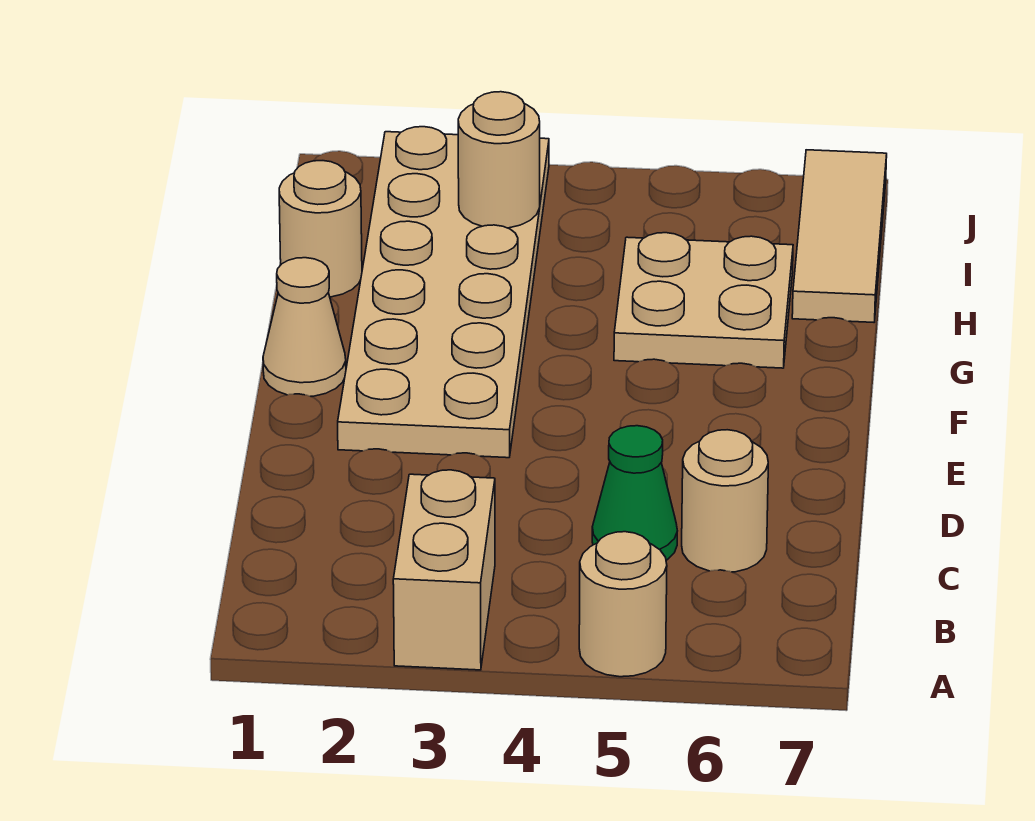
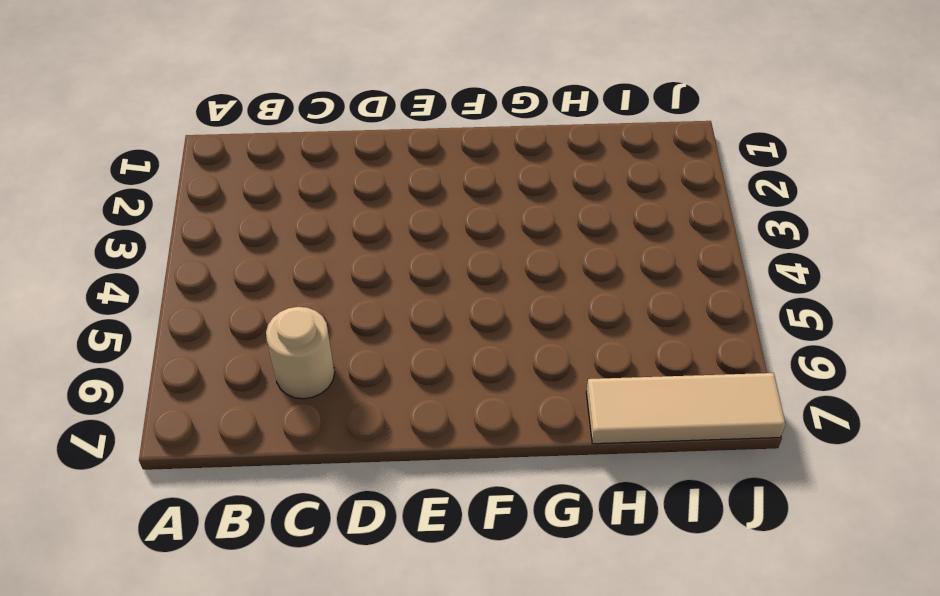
none -> tan brick A3:B3 level 1
none -> tan round brick A5 level 1

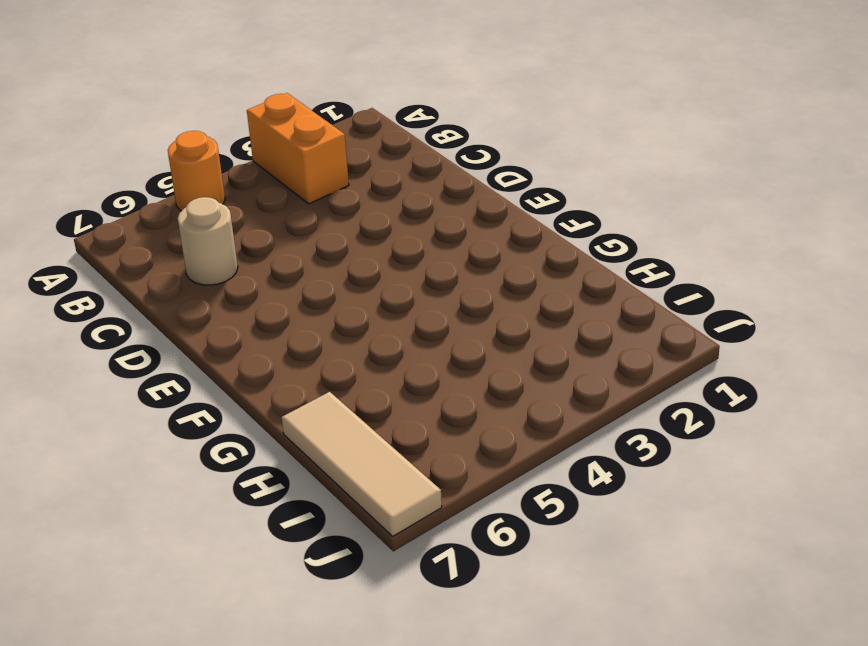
orange brick A3:B3 level 1 -> tan brick A3:B3 level 1
orange round brick A5 level 1 -> tan round brick A5 level 1
none -> green cone C5 level 1
none -> tan plate E2:J3 level 1

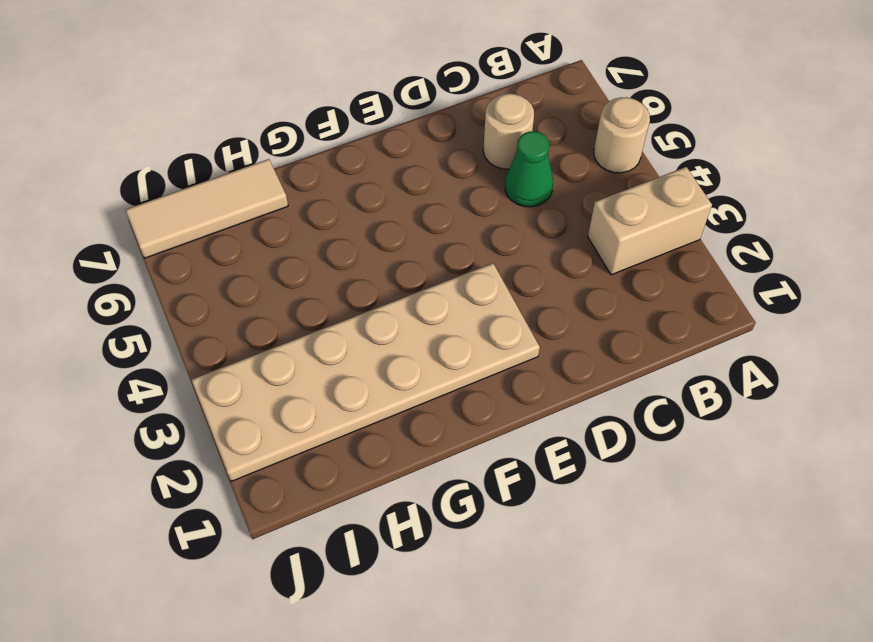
none -> tan cone F1 level 1
none -> tan plate G5:H6 level 1

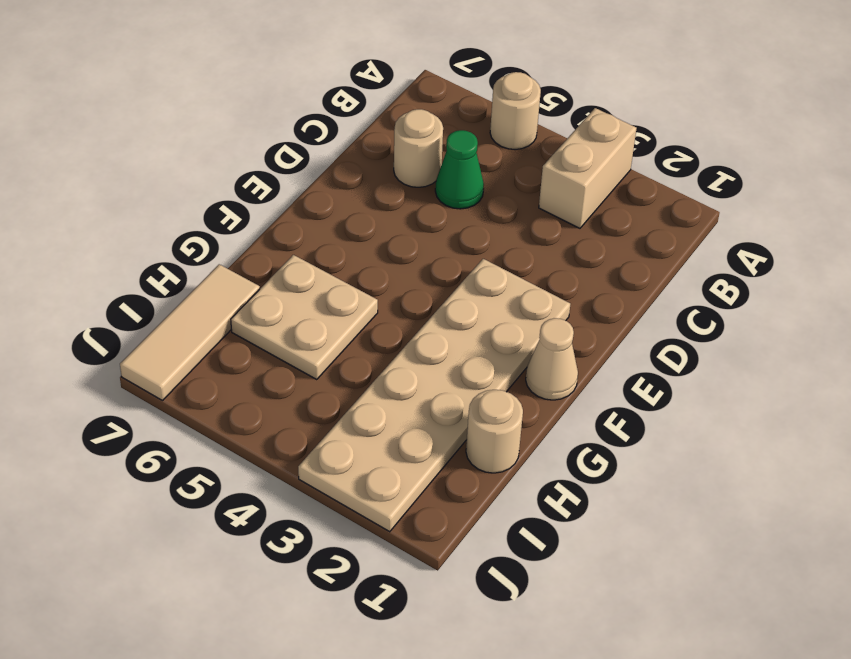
none -> tan round brick I3 level 2

